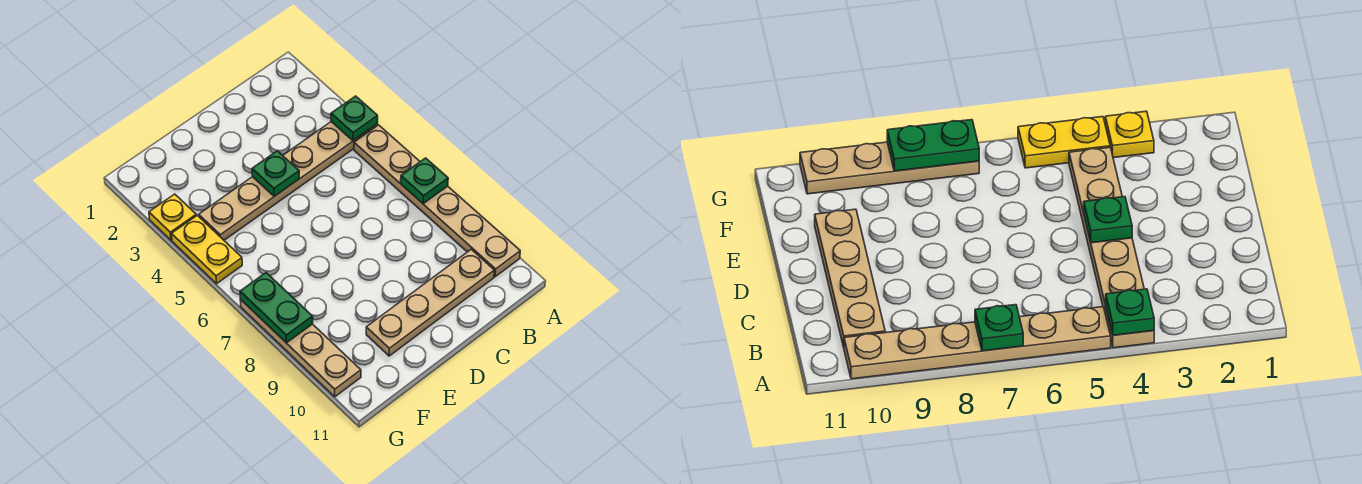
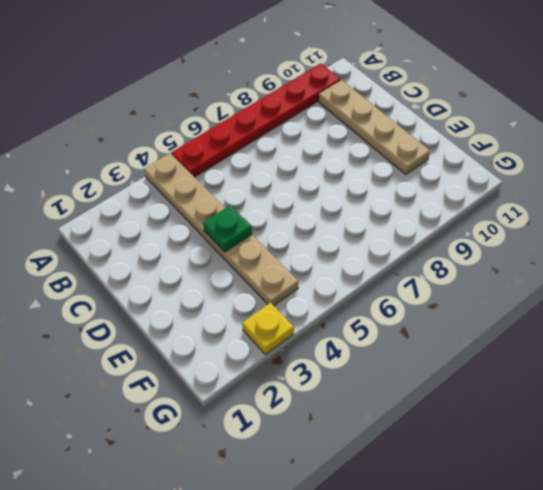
red plate A5:A10 level 1 -> tan plate A5:A10 level 1
none -> yellow plate G4:G5 level 1
none -> tan plate G7:G10 level 1

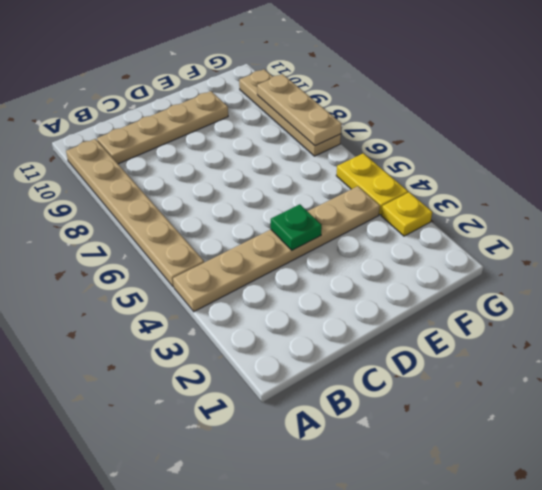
tan plate G7:G9 level 2 -> green plate G7:G8 level 2
none -> green plate A4 level 2
none -> green plate A7 level 2

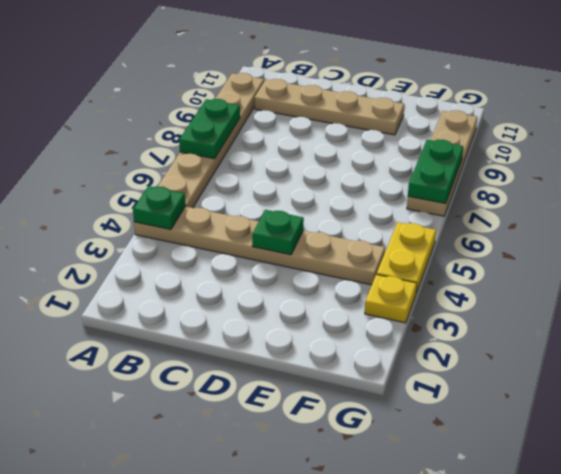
green plate A7:A8 level 2 -> green plate A7 level 2

